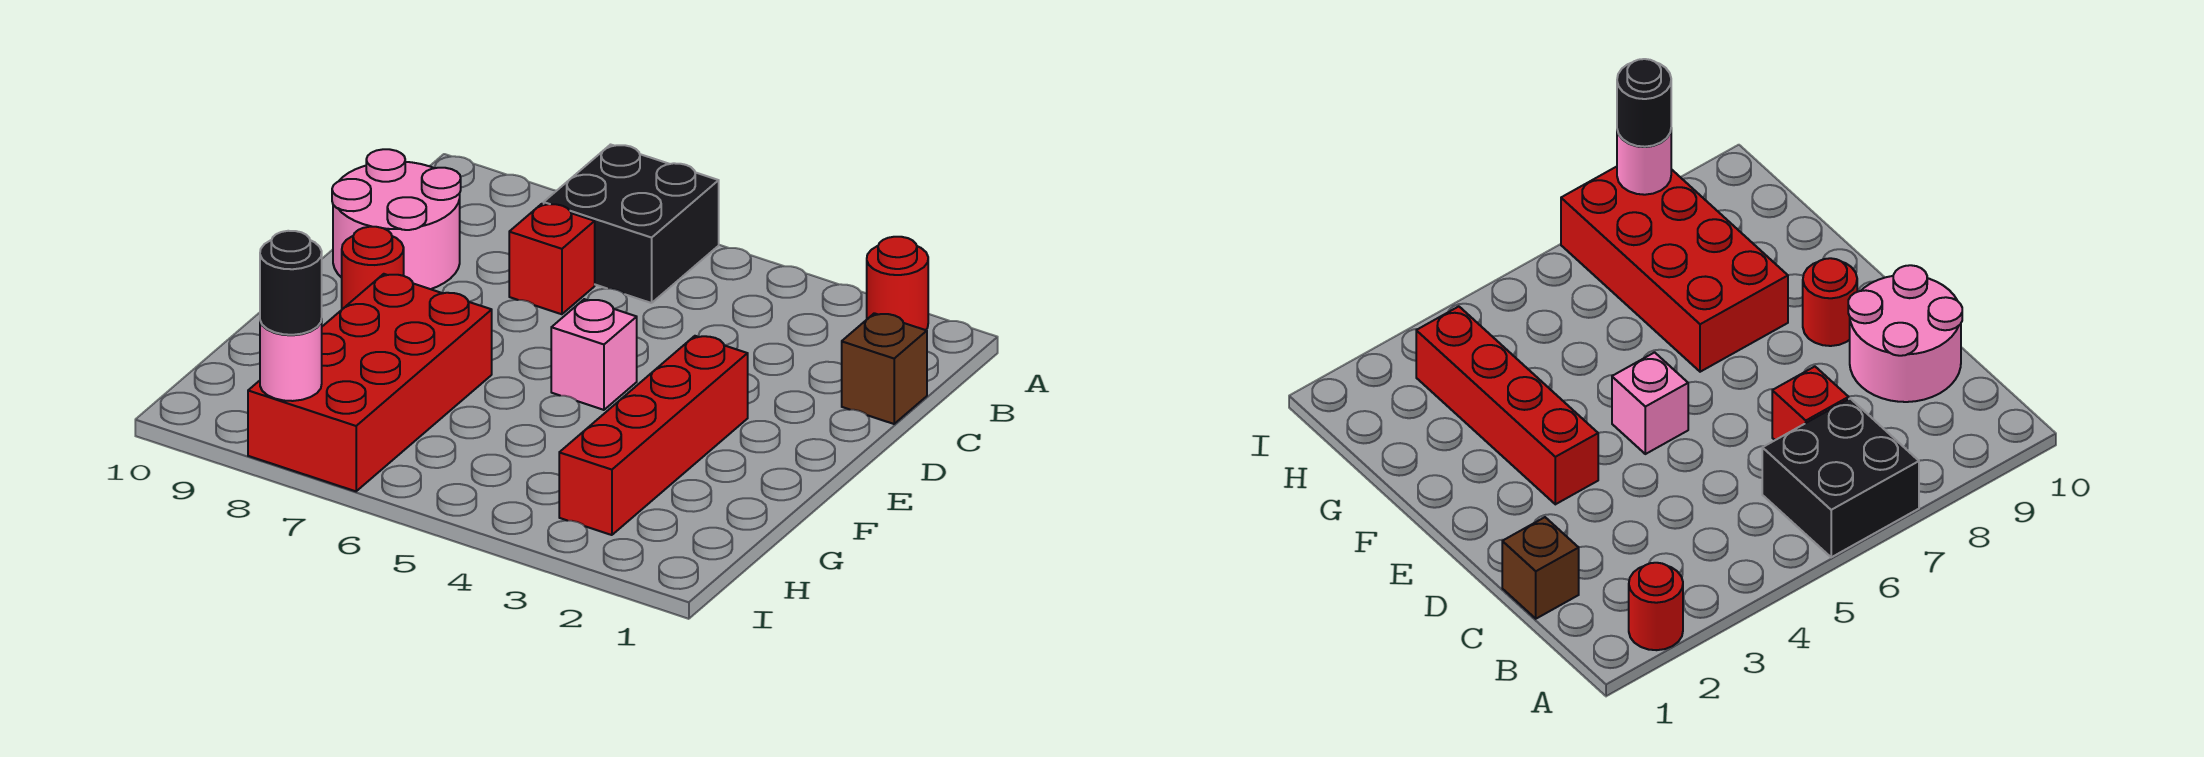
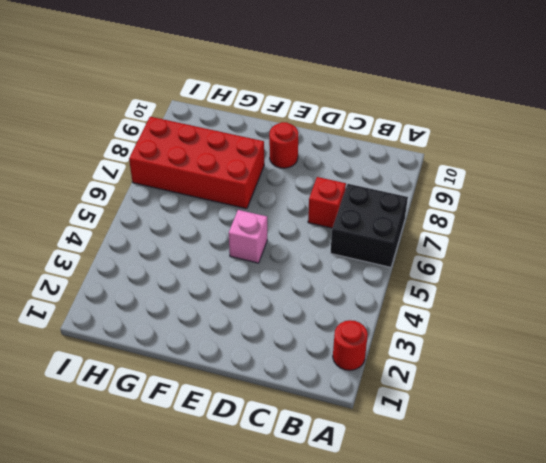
none -> brown brick C1 level 1
none -> pink round brick C9:D10 level 1

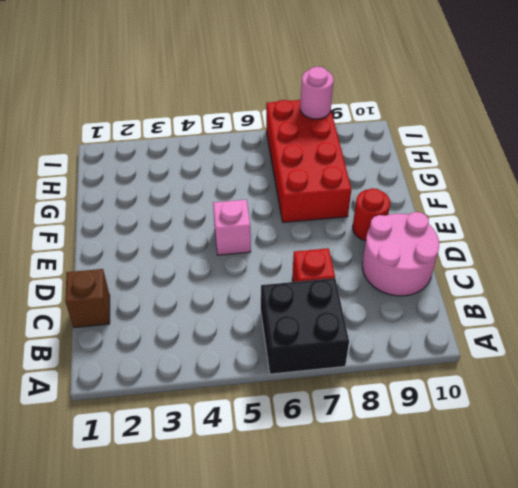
none -> red round brick A2 level 1
none -> red brick E3:H3 level 1

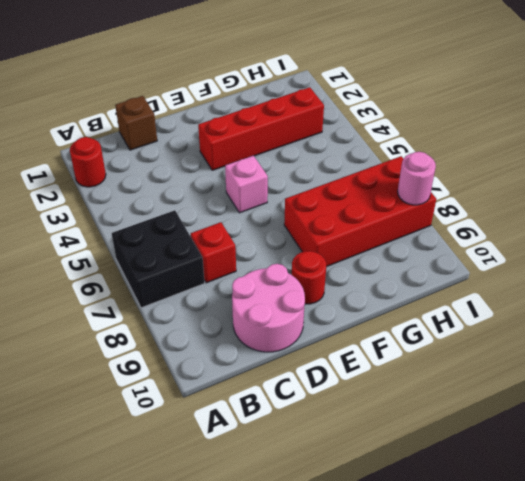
none -> black round brick I8 level 3

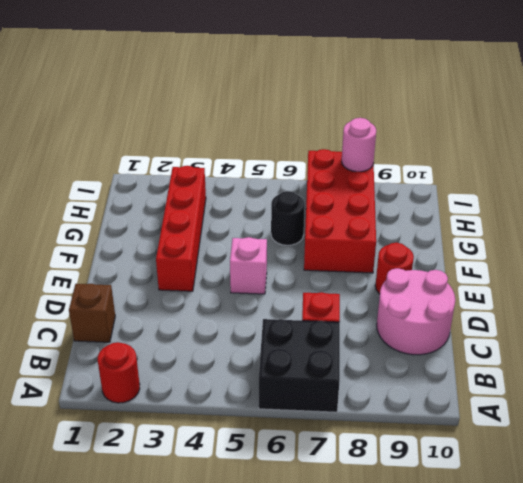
black round brick G6 level 1 -> black round brick I8 level 3

